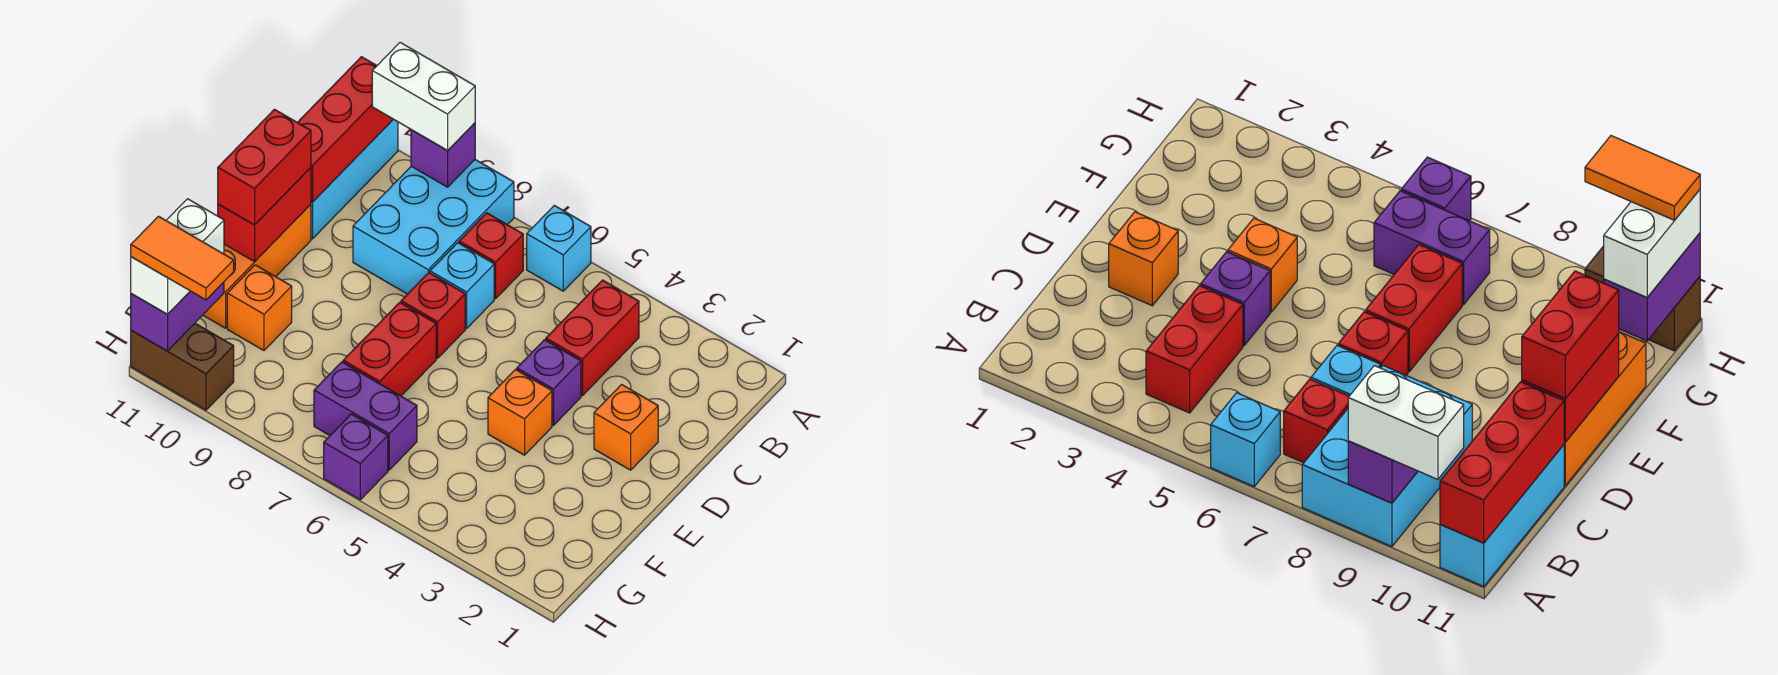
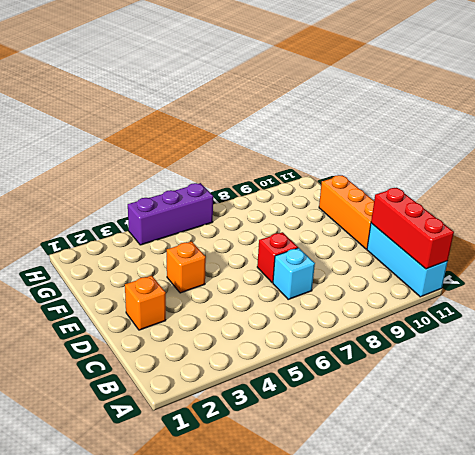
purple brick H4:H6 level 1 -> purple brick H6 level 1
none -> cyan brick A6 level 1
none -> cyan brick A8:C9 level 1
none -> red brick B4:C4 level 1

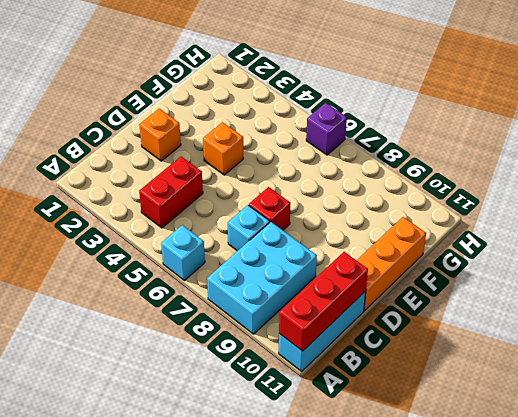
none -> red brick B7 level 1
none -> purple brick D4 level 1
none -> red brick E7:F7 level 1

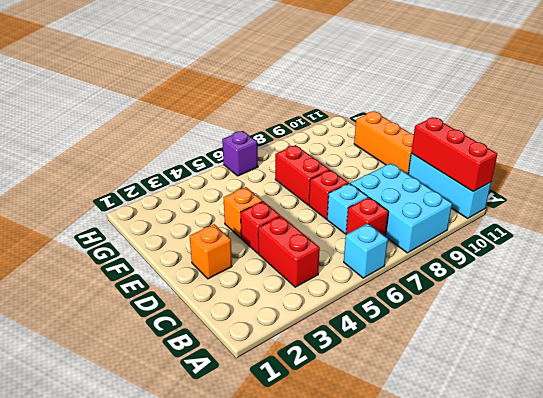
red brick D4 level 1 -> purple brick D4 level 1
none -> orange brick F10 level 1
none -> purple brick G6:G7 level 1
none -> brown brick H10:H11 level 1

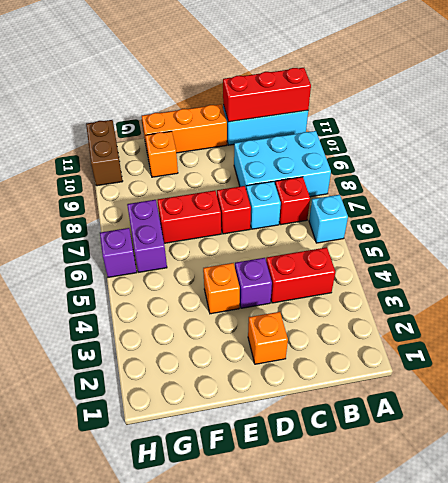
none -> purple brick A9 level 2
none -> red brick D11:E11 level 2
none -> purple brick G11:H11 level 2

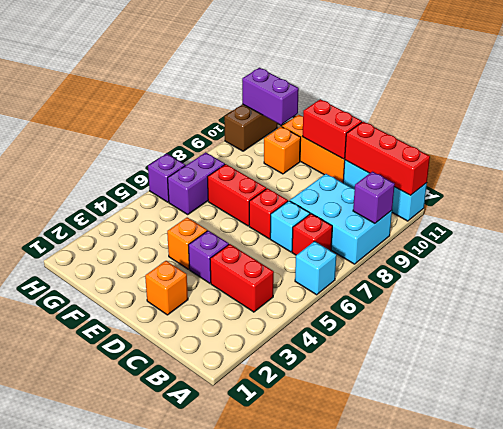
none -> white brick A9:A10 level 3
none -> red brick D11:E11 level 3
none -> white brick G11:H11 level 3

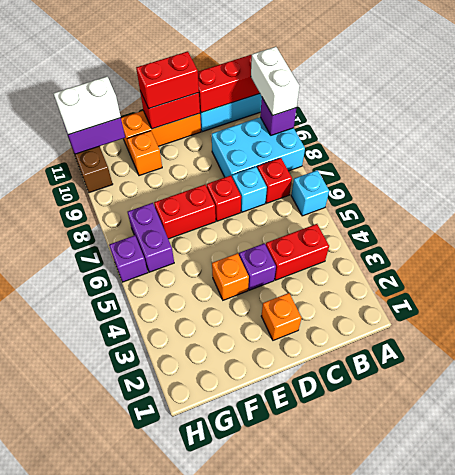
none -> orange tile H10:H11 level 4

